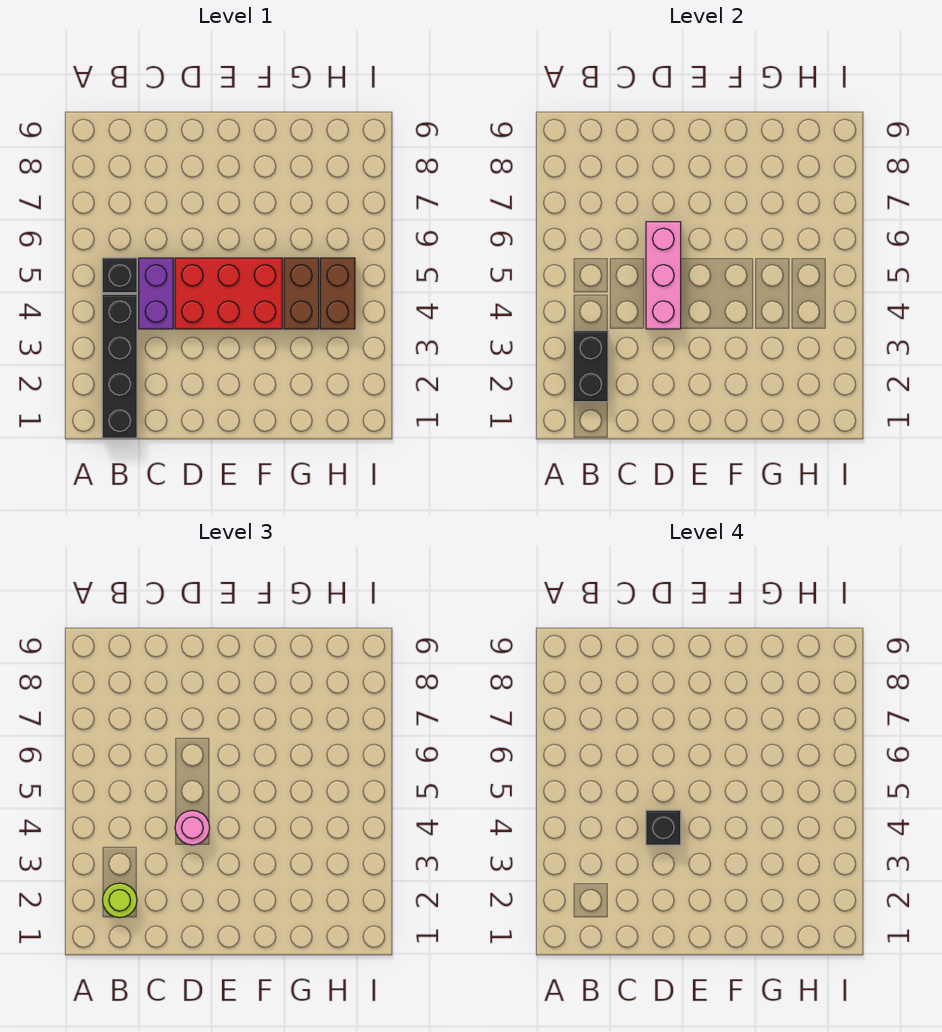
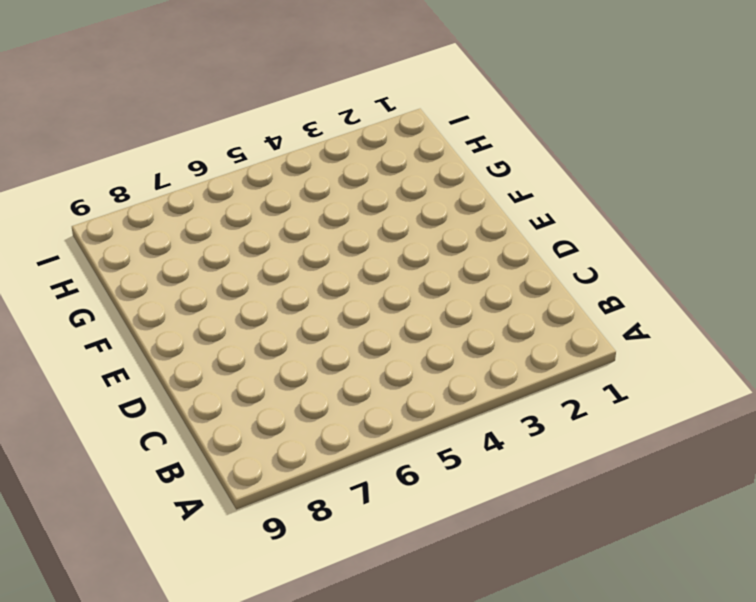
none -> black brick B1:B4 level 1
none -> black brick B5 level 1

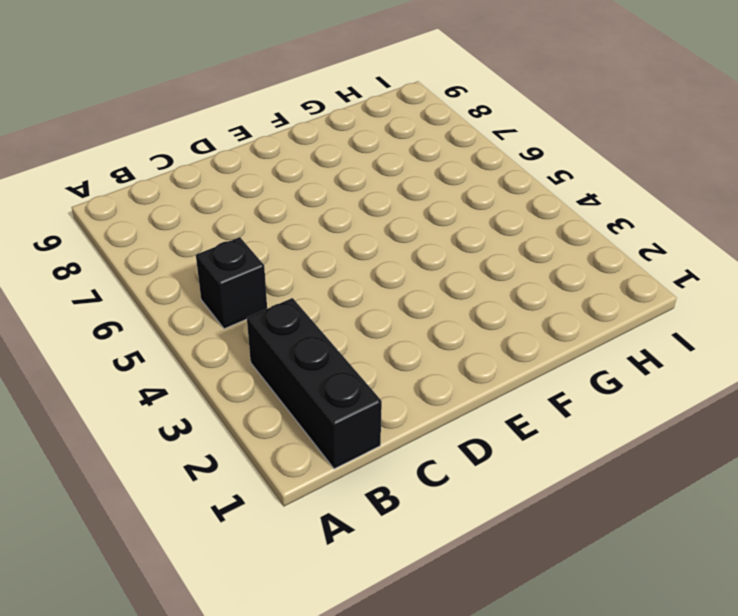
black brick B1:B3 level 1 -> black brick B1:B4 level 1
none -> purple brick C4:C5 level 1
none -> red brick D4:F5 level 1

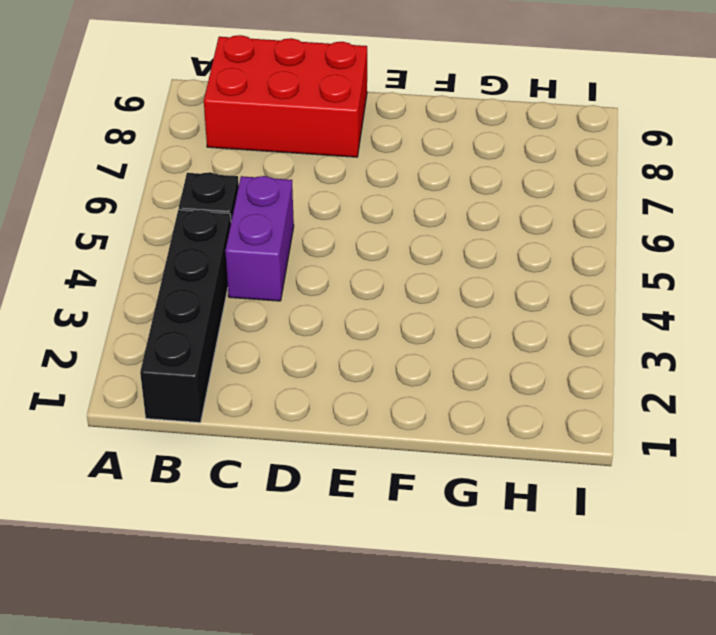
red brick B8:D9 level 1 -> red brick D4:F5 level 1
none -> brown brick G4:G5 level 1
none -> brown brick H4:H5 level 1

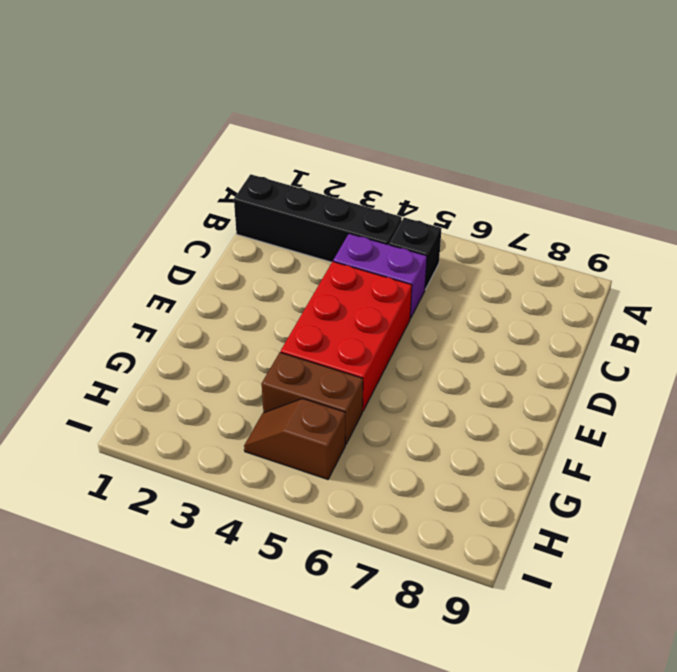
brown slope H4:H5 level 1 top 5 -> brown brick H4:H5 level 1
none -> black brick B2:B3 level 2
none -> pink brick D4:D6 level 2

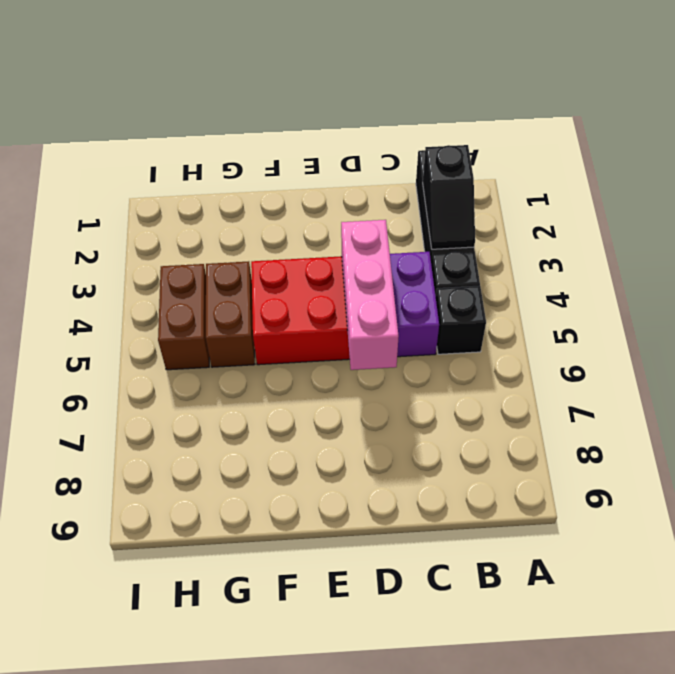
black slope B2:B3 level 2 top 2 -> black brick B2:B3 level 2
none -> lime round brick B2 level 3
none -> pink round brick D4 level 3

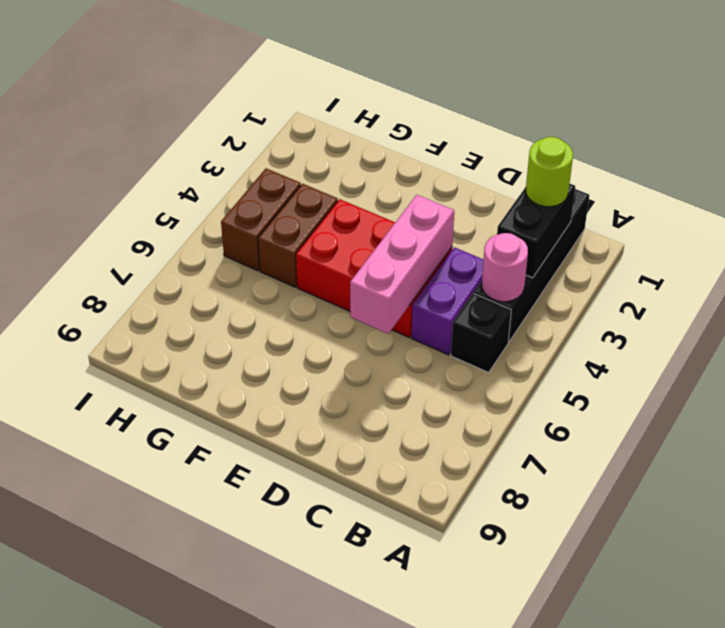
pink round brick B4 level 2 -> pink round brick D4 level 3
none -> black brick D4 level 4

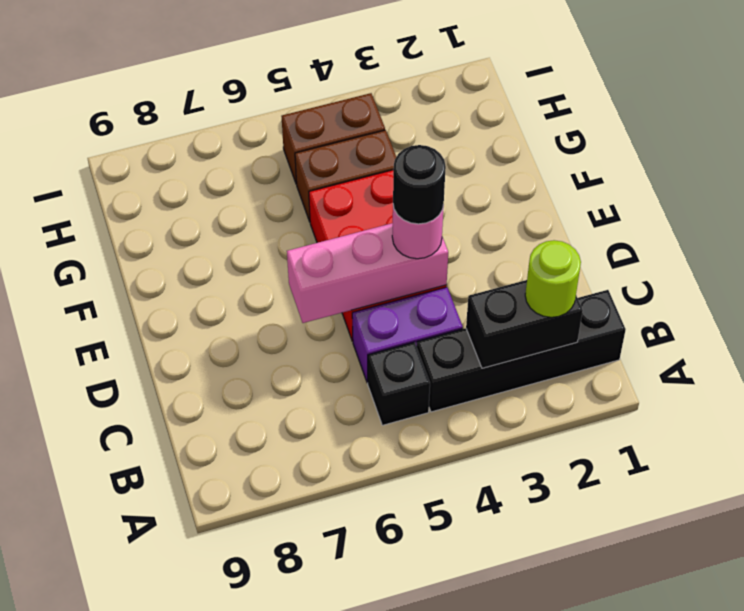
black round brick D4 level 4 -> black brick D4 level 4

